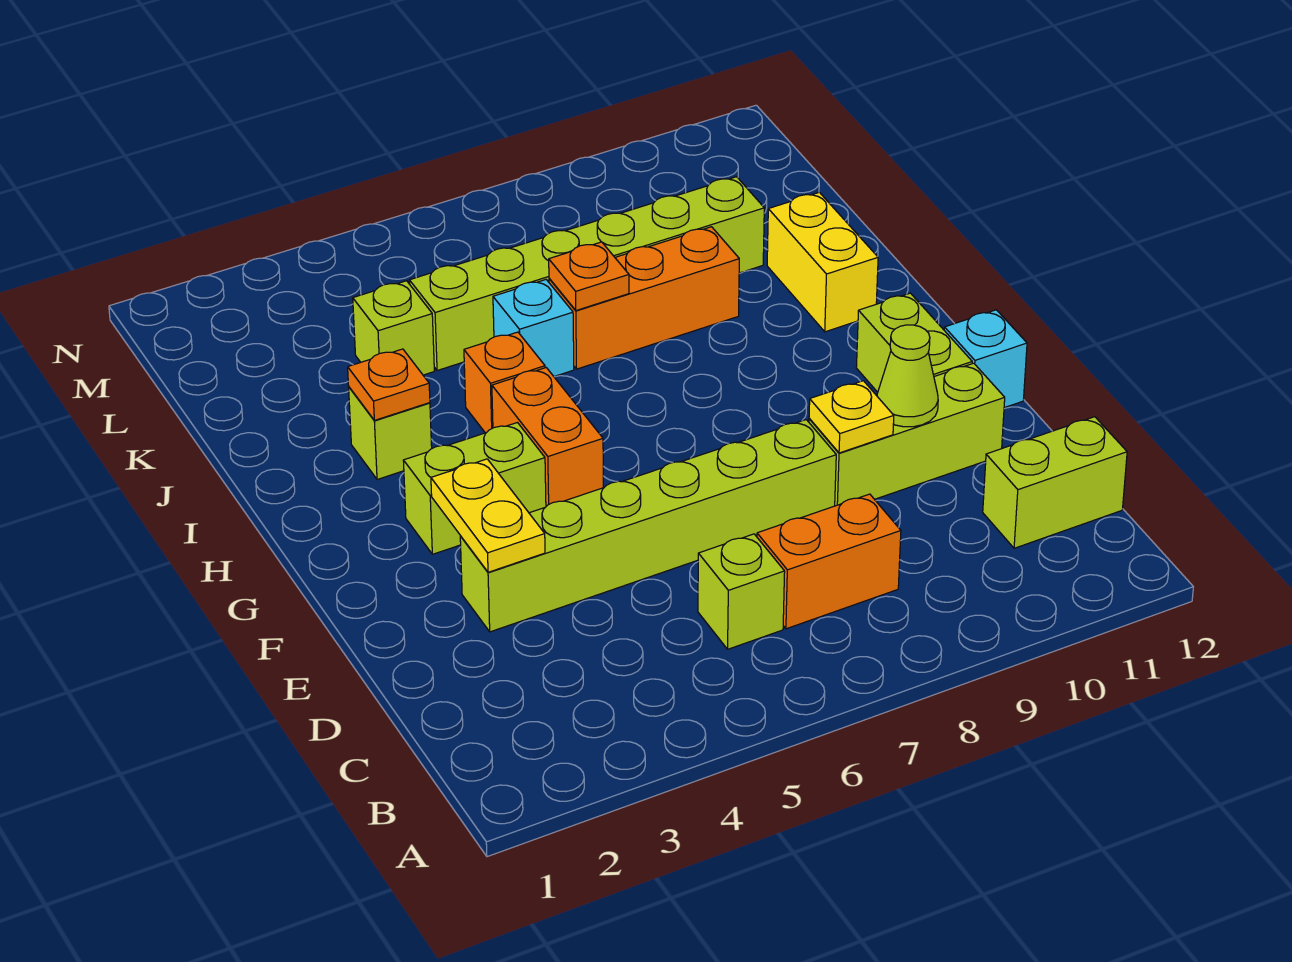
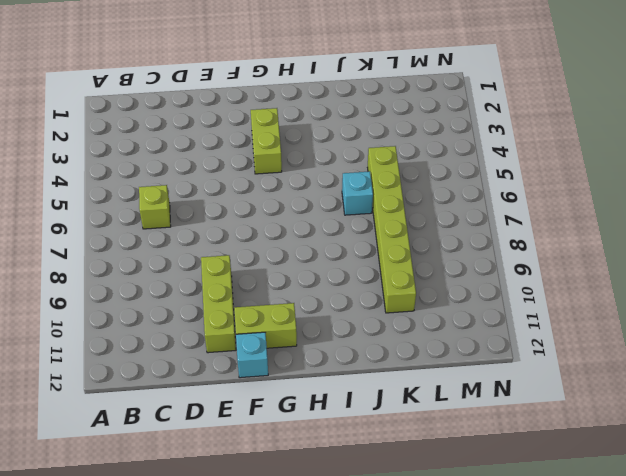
none -> orange brick C7:C8 level 1
none -> lime brick C11:C12 level 1
none -> lime brick E3:E8 level 1

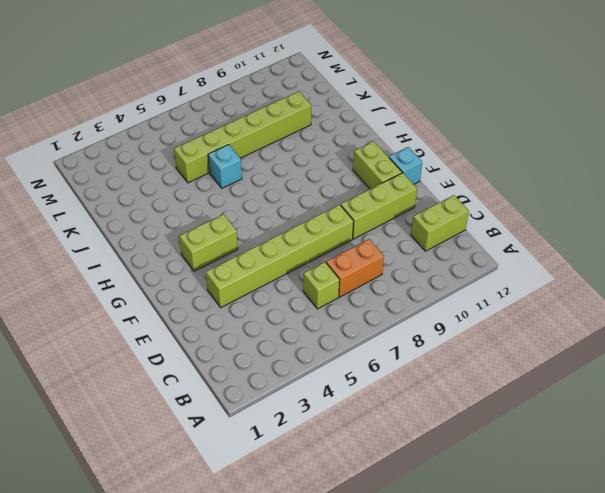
none -> orange brick G5:H5 level 1
none -> lime brick I3 level 1
none -> orange brick I5 level 1

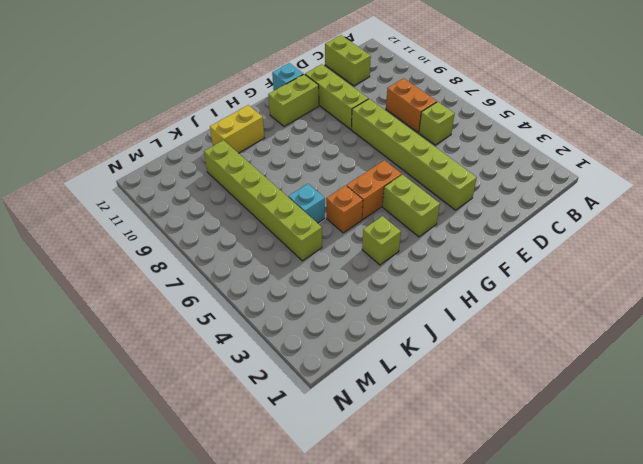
none -> orange brick J7:J9 level 1
none -> lime brick K4 level 1
none -> yellow plate E3:F3 level 2

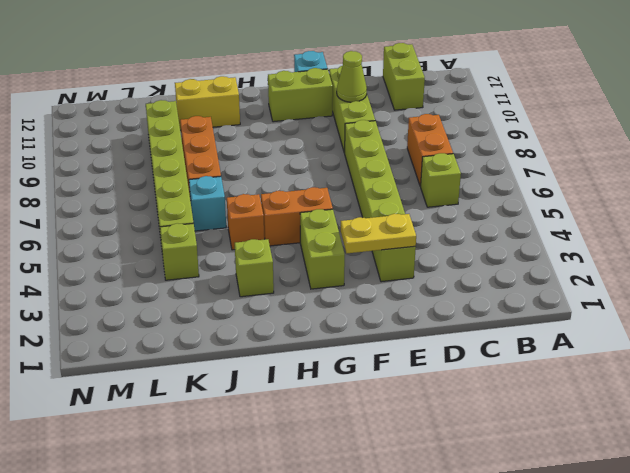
none -> yellow plate E9 level 2
none -> orange plate I3 level 2
none -> orange plate J7 level 2

